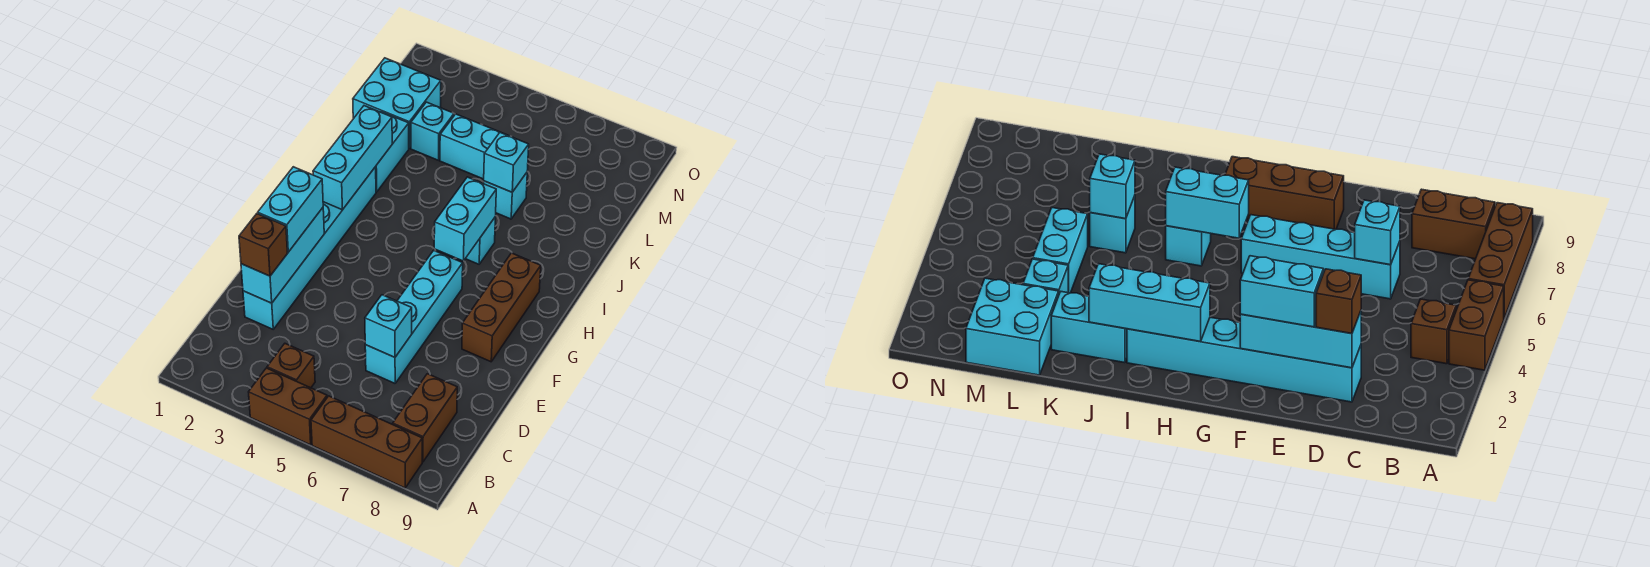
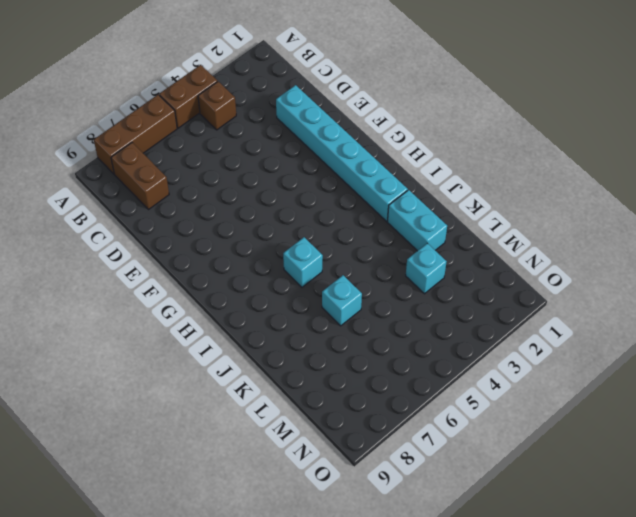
none -> cyan brick D6:G6 level 1
none -> brown brick F8:H8 level 1
none -> cyan brick L1:M2 level 1

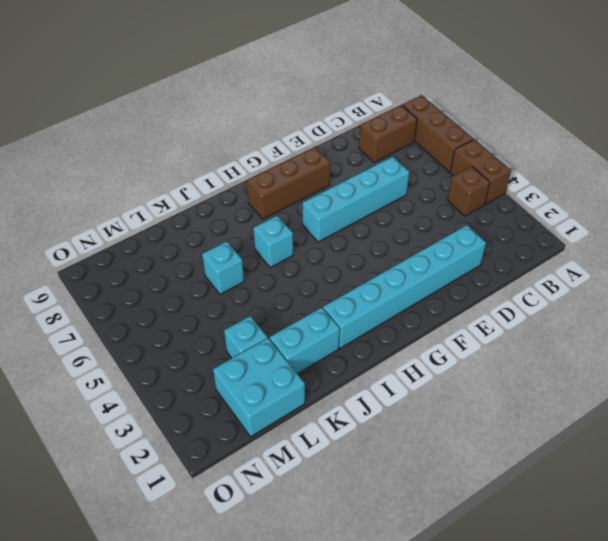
none -> cyan brick L4:L5 level 1
none -> cyan brick D2:F2 level 2
none -> cyan brick D6 level 2

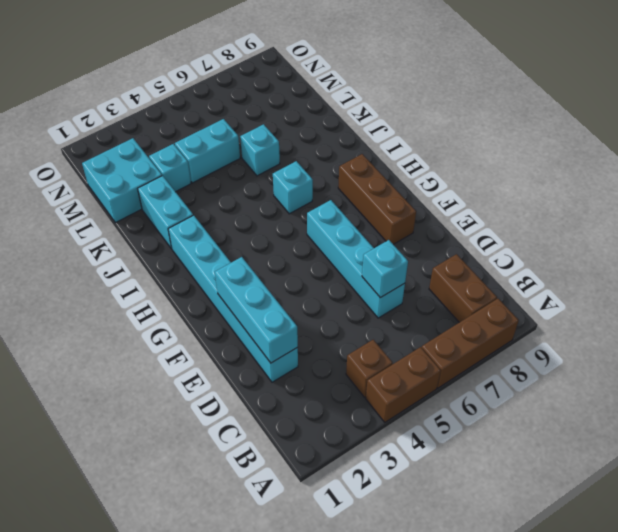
none -> cyan brick H2:J2 level 2
none -> cyan brick H6:I6 level 2
none -> cyan brick K6 level 2

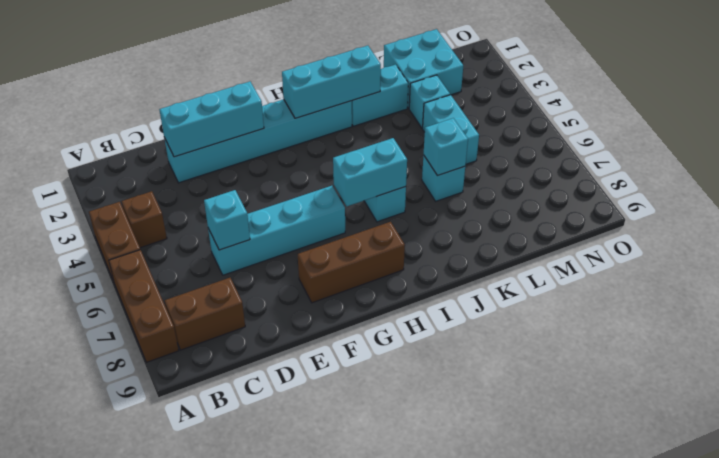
none -> brown brick D2 level 3
none -> cyan brick E2:F2 level 3

